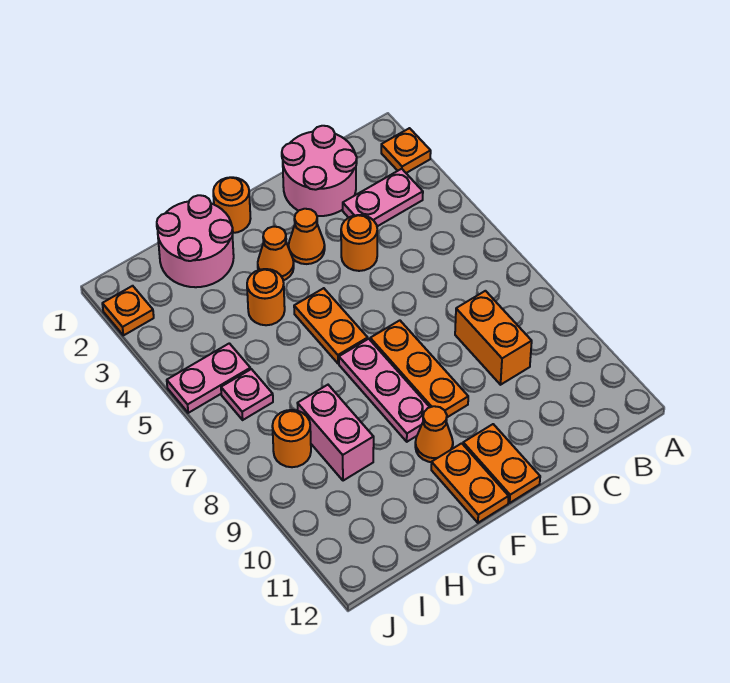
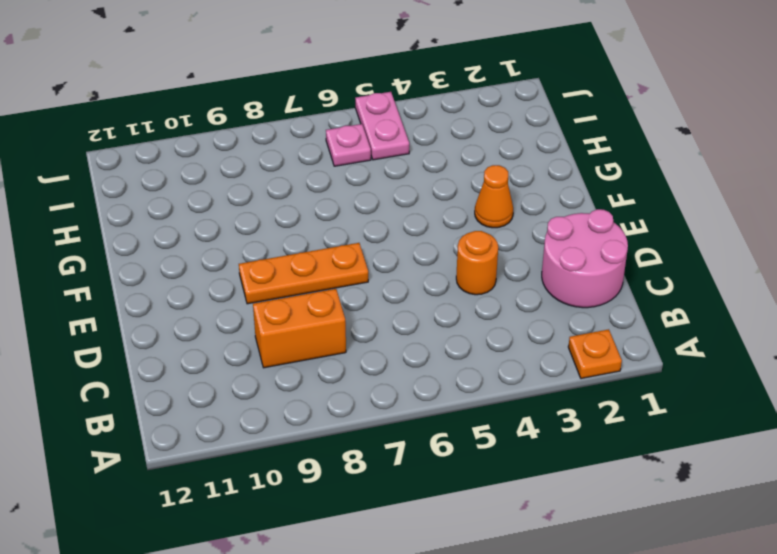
none -> pink plate B3:C3 level 1
none -> orange cone E3 level 1
none -> orange plate E11:E12 level 1

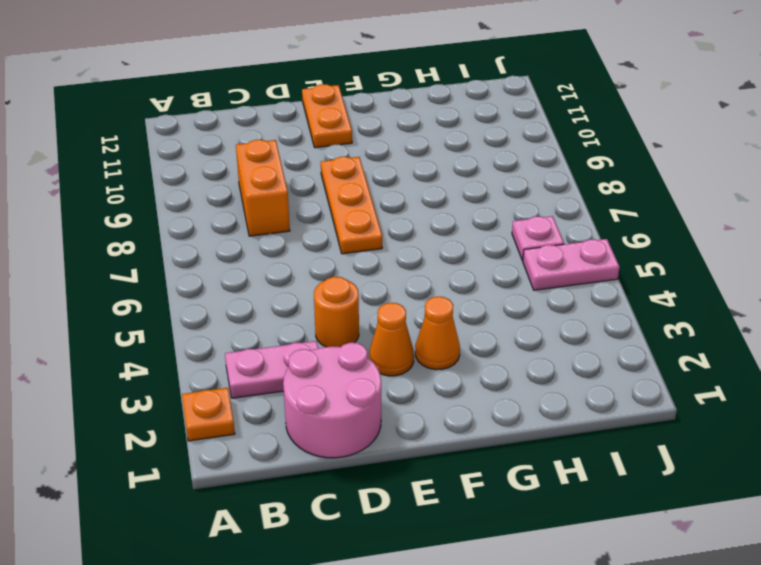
none -> orange round brick F1 level 1
none -> orange plate F5:F6 level 1
none -> pink plate F7:F9 level 1

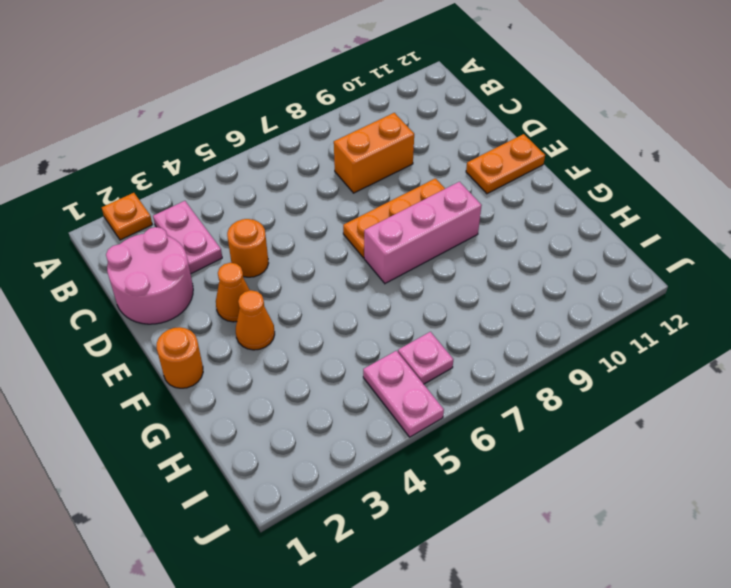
pink brick F7:F9 level 1 -> pink plate F7:F9 level 1
none -> orange plate F5:F6 level 1
none -> orange cone F10 level 1
none -> orange plate F11:F12 level 1

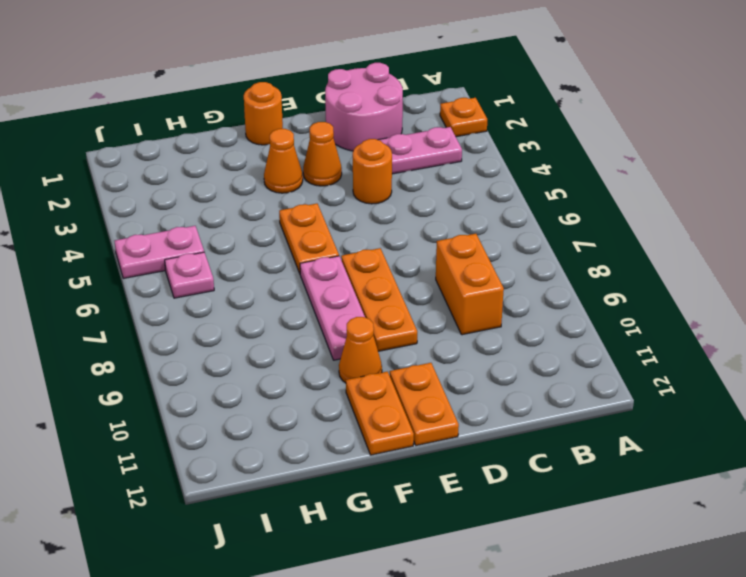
none -> pink round brick G1:H2 level 1
none -> orange round brick G4 level 1
none -> pink brick H8:H9 level 1

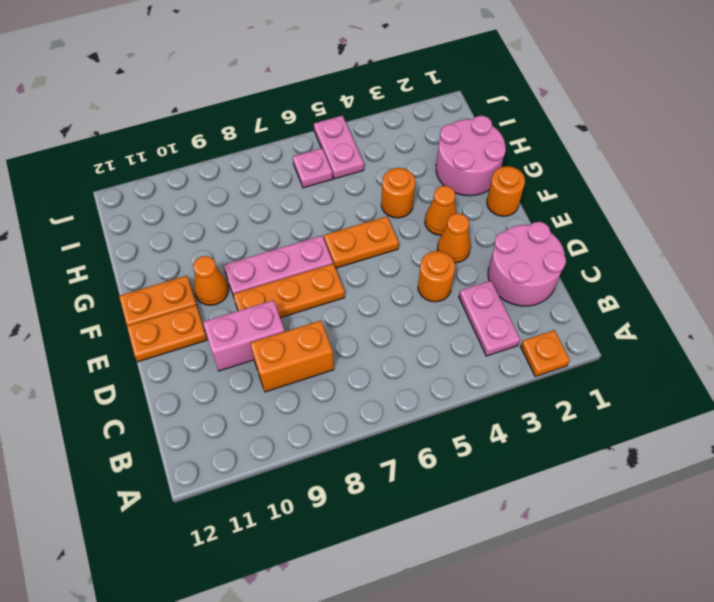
pink brick D9:D10 level 1 -> pink brick H8:H9 level 1
none -> orange round brick I8 level 1
none -> orange plate J2 level 1

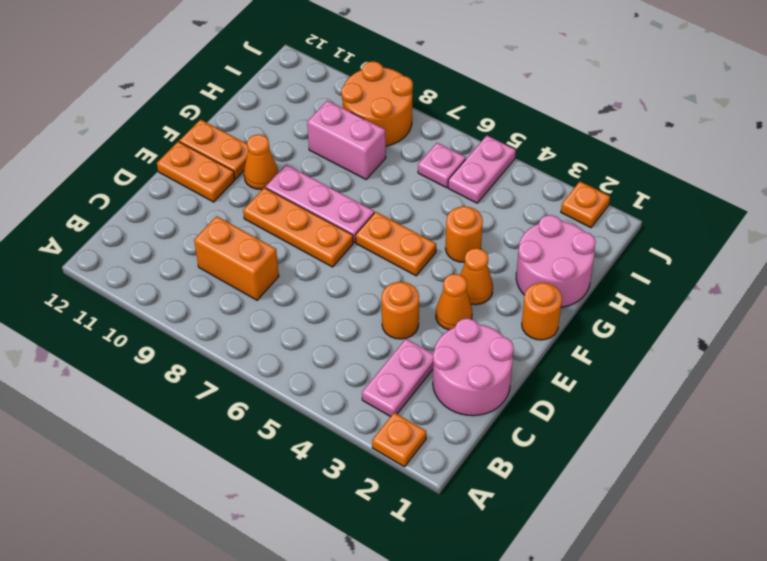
orange round brick I8:J9 level 1 -> orange round brick I8 level 1

